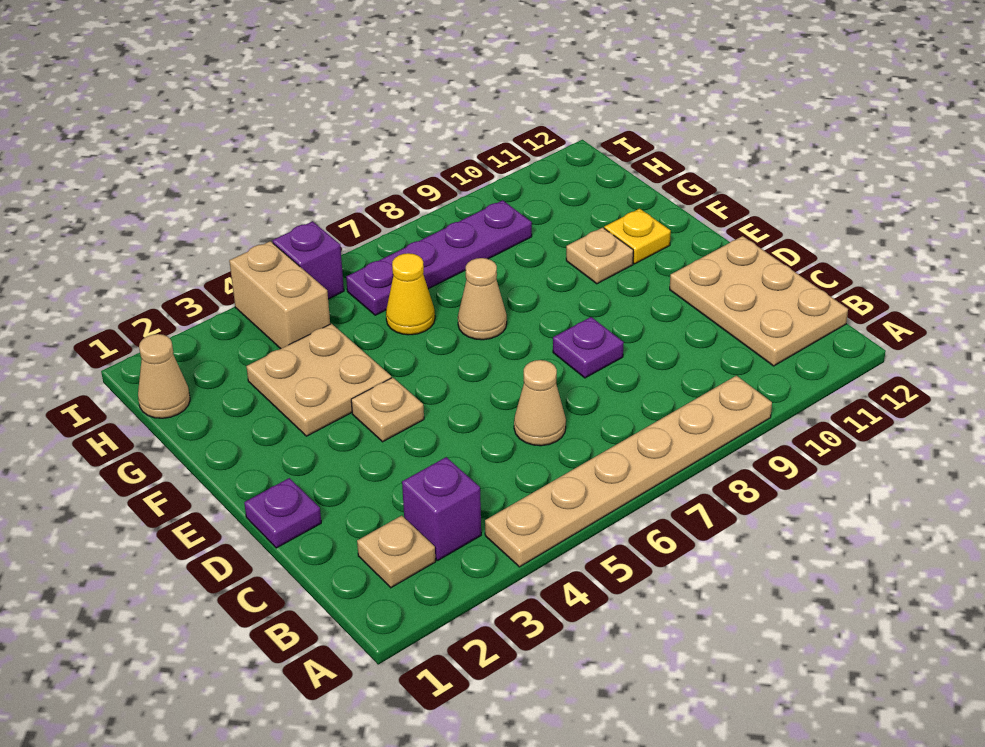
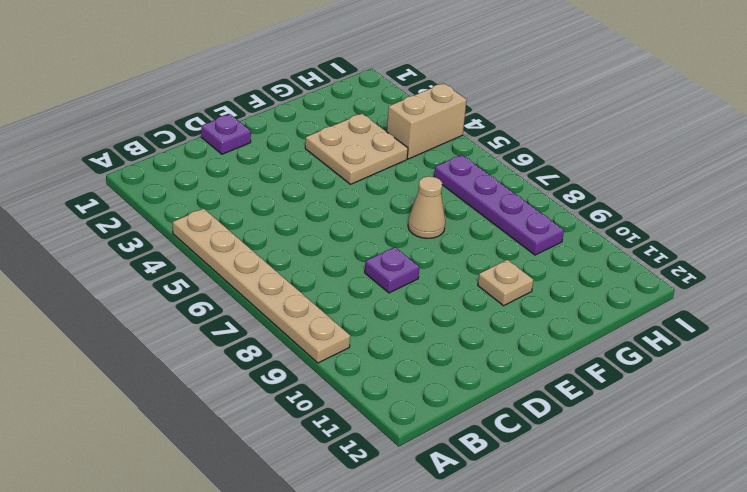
none -> tan plate B2 level 1
none -> purple brick B3 level 1
none -> tan plate B11:D12 level 1

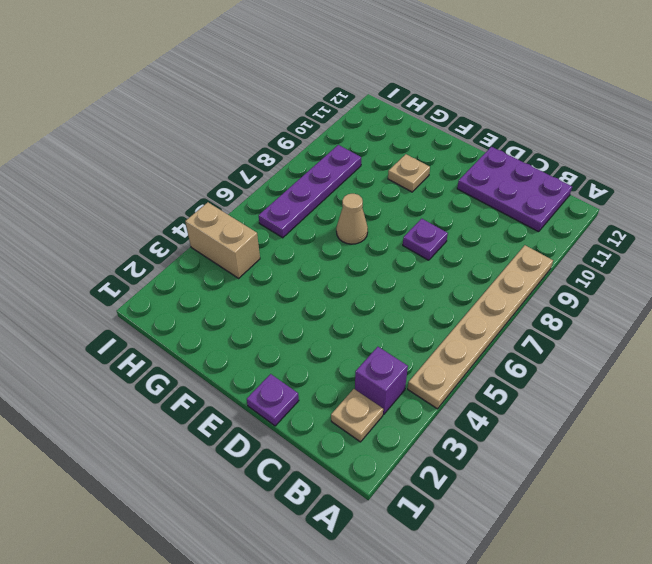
purple plate B11:D12 level 1 -> tan plate B11:D12 level 1
none -> tan cone C6 level 1
none -> tan plate E4 level 1
none -> tan plate F3:G4 level 1

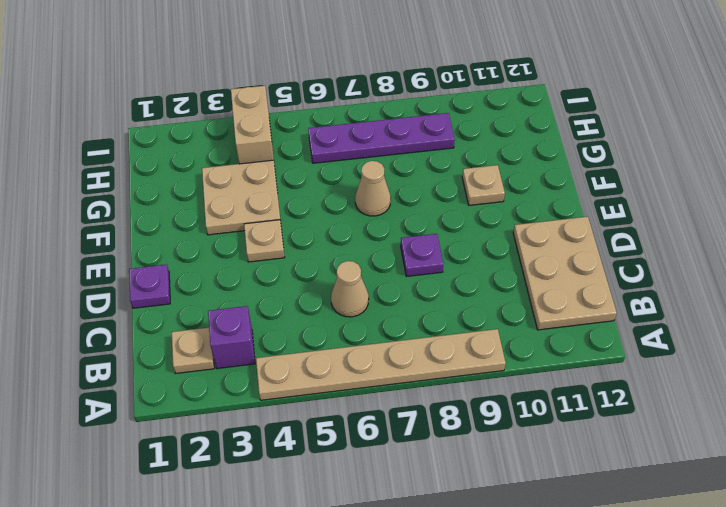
none -> yellow plate F11 level 1
none -> yellow cone G6 level 1
none -> tan cone H1 level 1

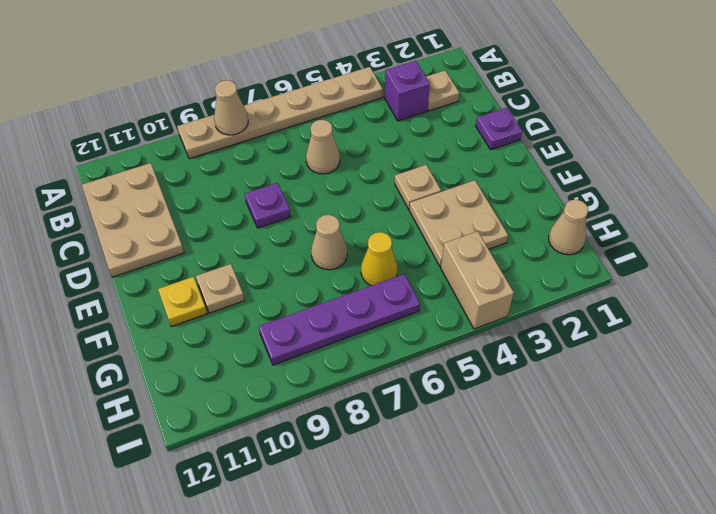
tan cone A8 level 2 -> none
none -> purple brick I5 level 1

